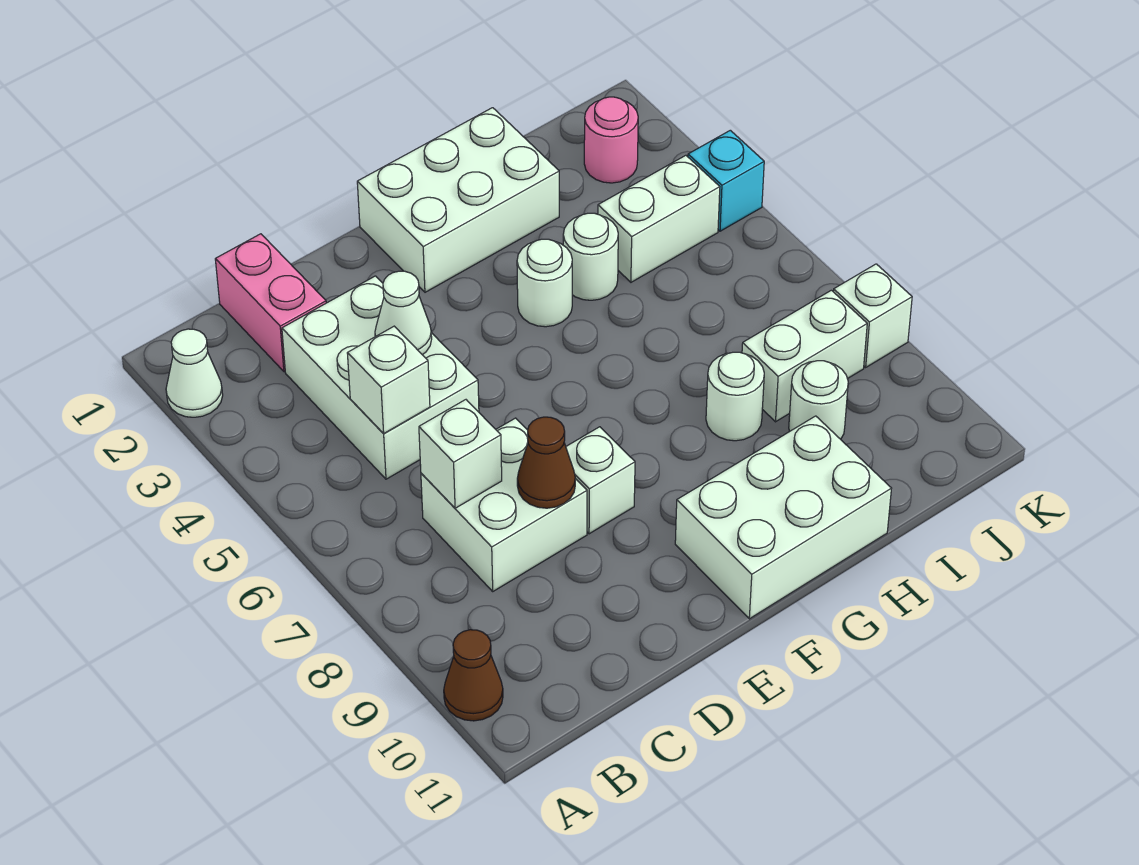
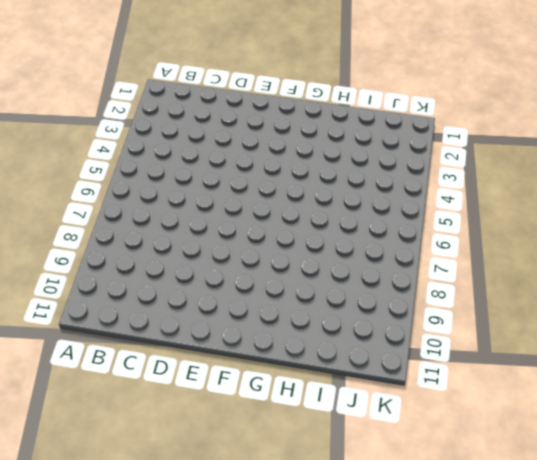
none -> white cone A2 level 1
none -> brown cone A10 level 1
none -> pink brick C1:C2 level 1

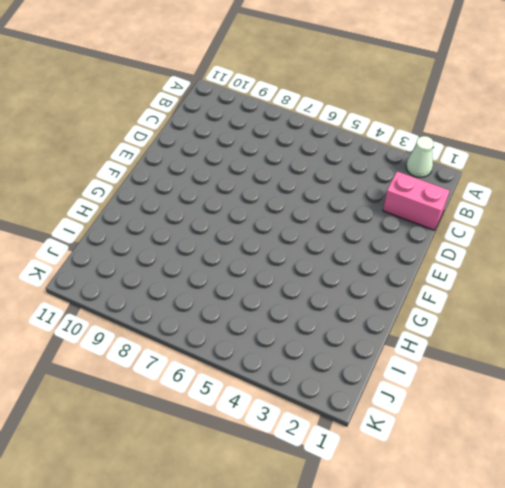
none -> brown cone A10 level 1
none -> white brick C3:D5 level 1
none -> white brick C7:D8 level 1

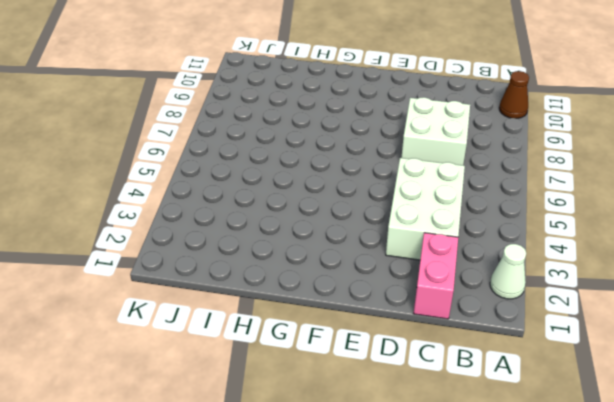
none -> white brick E8 level 1
none -> white brick F1:H2 level 1
none -> white brick F10:H11 level 1

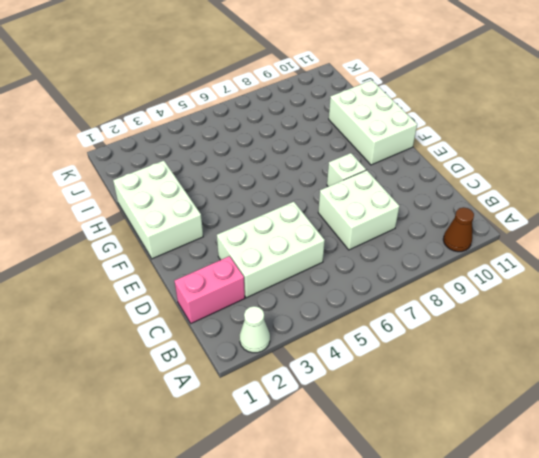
none -> white round brick G4 level 1
none -> white round brick H4 level 1
none -> white round brick H8 level 1

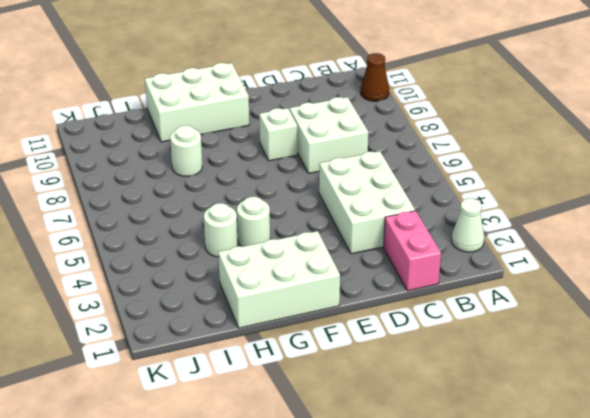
none -> white brick I4:J4 level 1
none -> white brick I8:J8 level 1
none -> white round brick I9 level 1

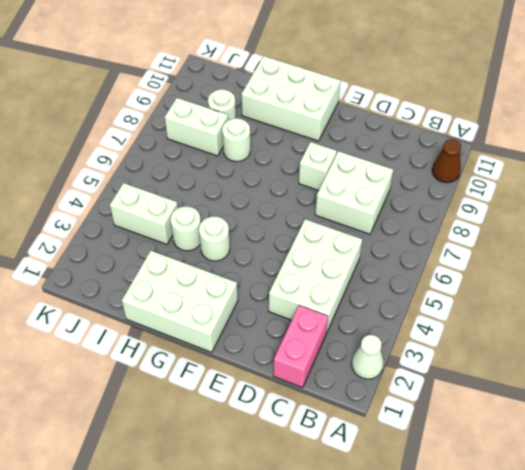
none -> pink round brick J2 level 1
none -> cyan brick K4 level 1
none -> white brick K8 level 1

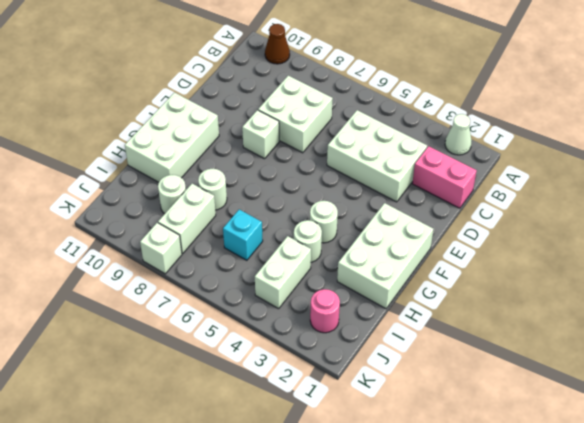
cyan brick I6 level 1 -> cyan brick K4 level 1
none -> white brick C5 level 2
none -> white brick C7 level 2
none -> white cone D4 level 2

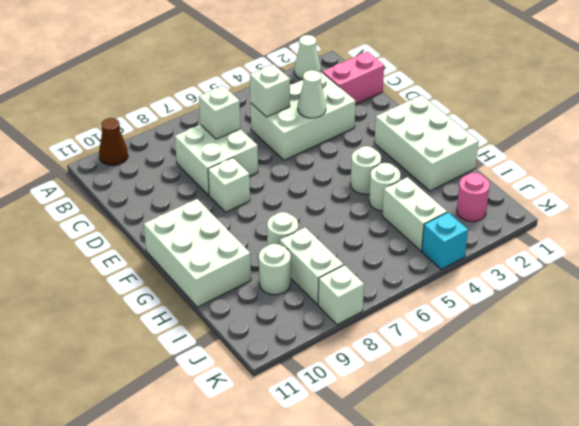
none -> brown cone D8 level 2

